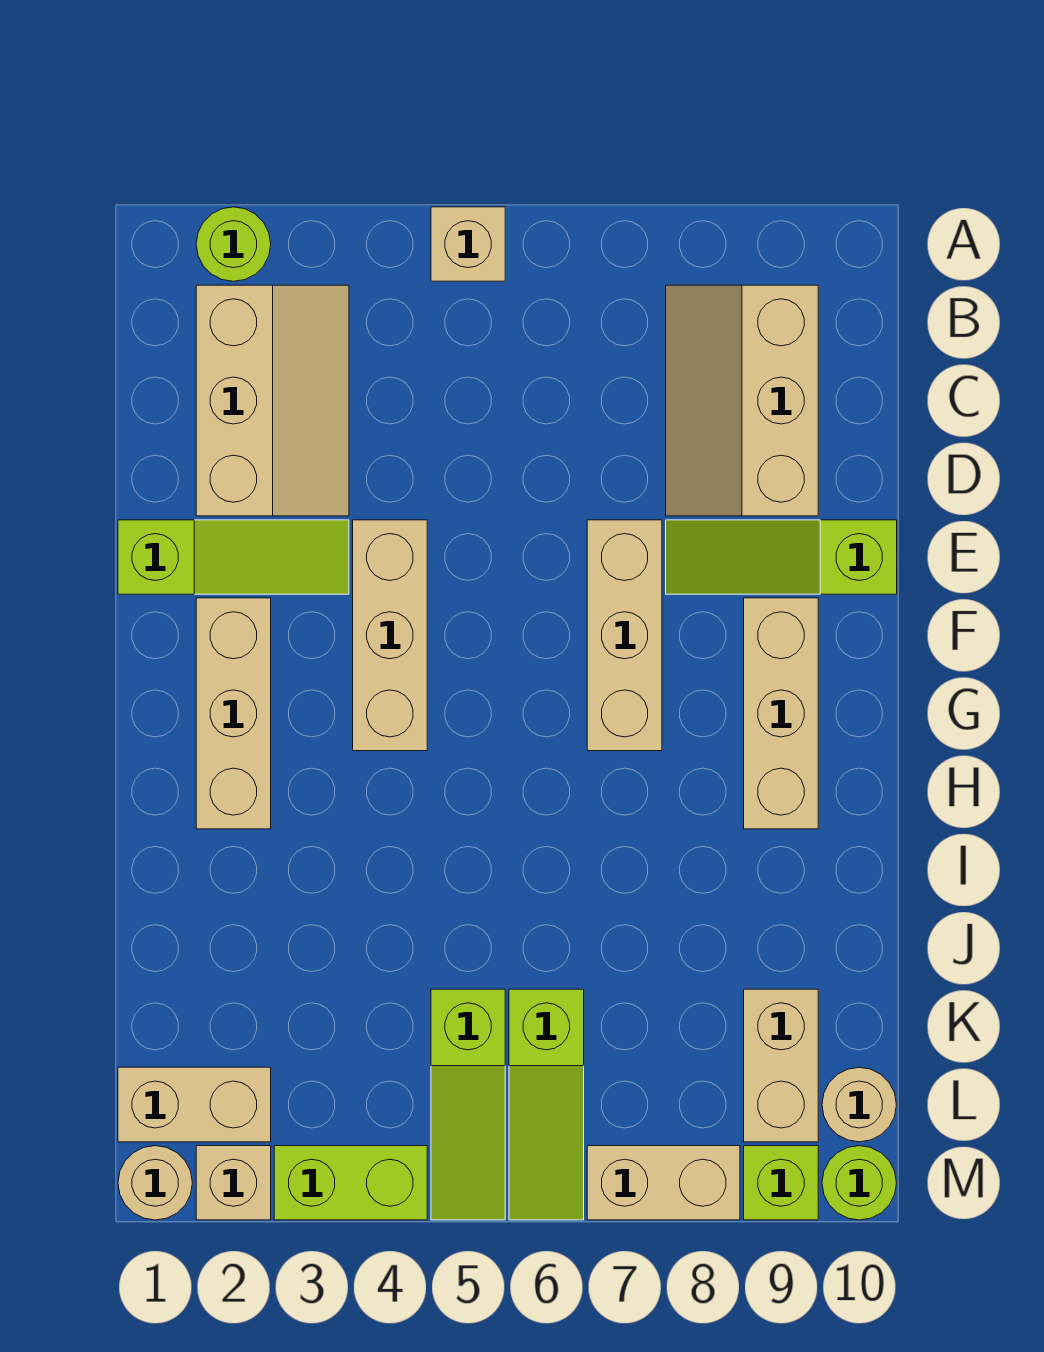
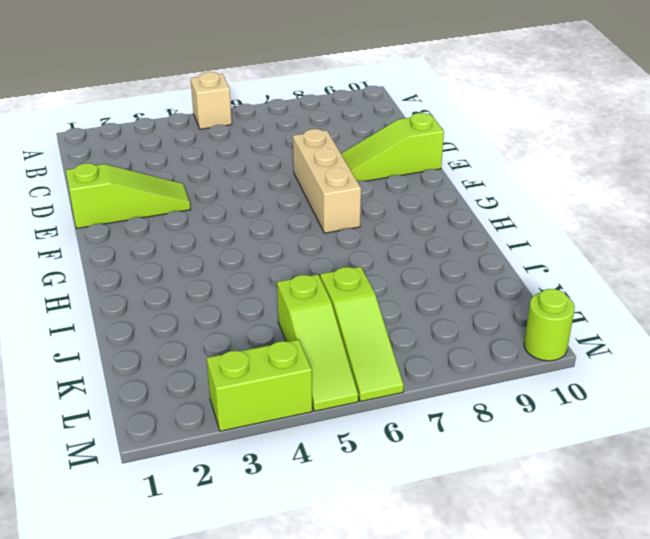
none -> lime round brick A2 level 1
none -> tan slope B2:D3 level 1 top 2
none -> tan slope B8:D9 level 1 top 9

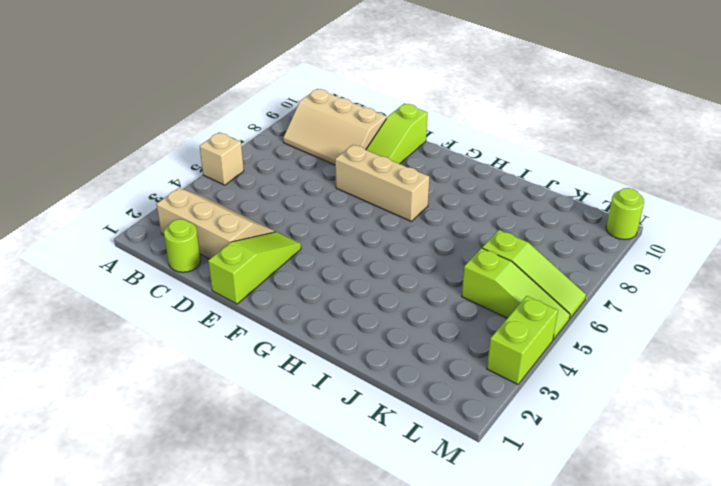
lime round brick C1 level 1 -> lime round brick A2 level 1
none -> tan brick E4:G4 level 1
none -> tan brick F2:H2 level 1
none -> tan brick F9:H9 level 1

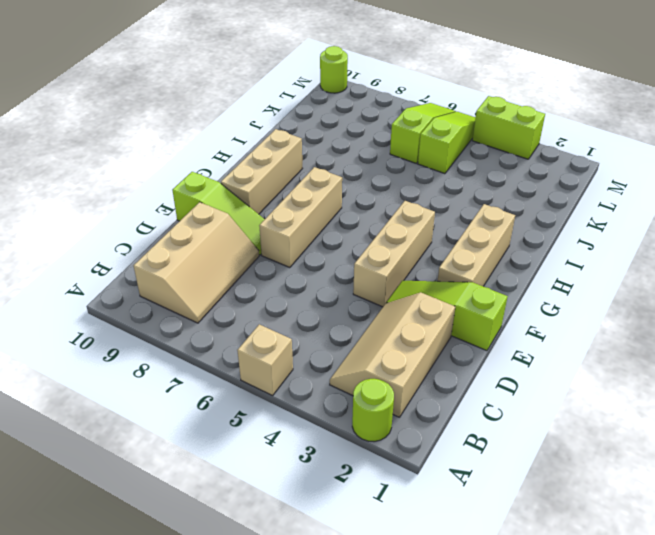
none -> tan brick K9:L9 level 1
none -> tan brick L1:L2 level 1
none -> tan round brick L10 level 1

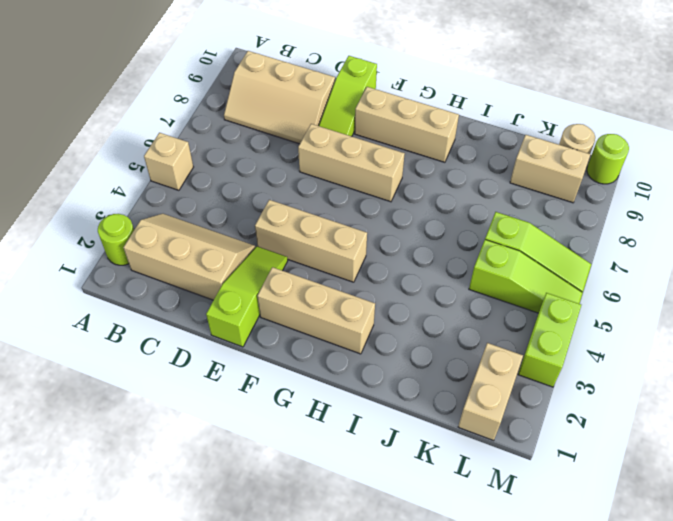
none -> tan round brick M1 level 1
none -> tan brick M2 level 1
none -> tan brick M7:M8 level 1

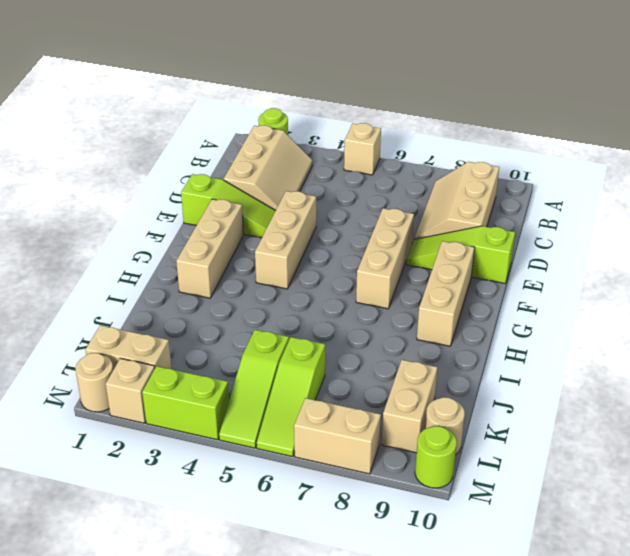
none -> lime brick M9 level 1

